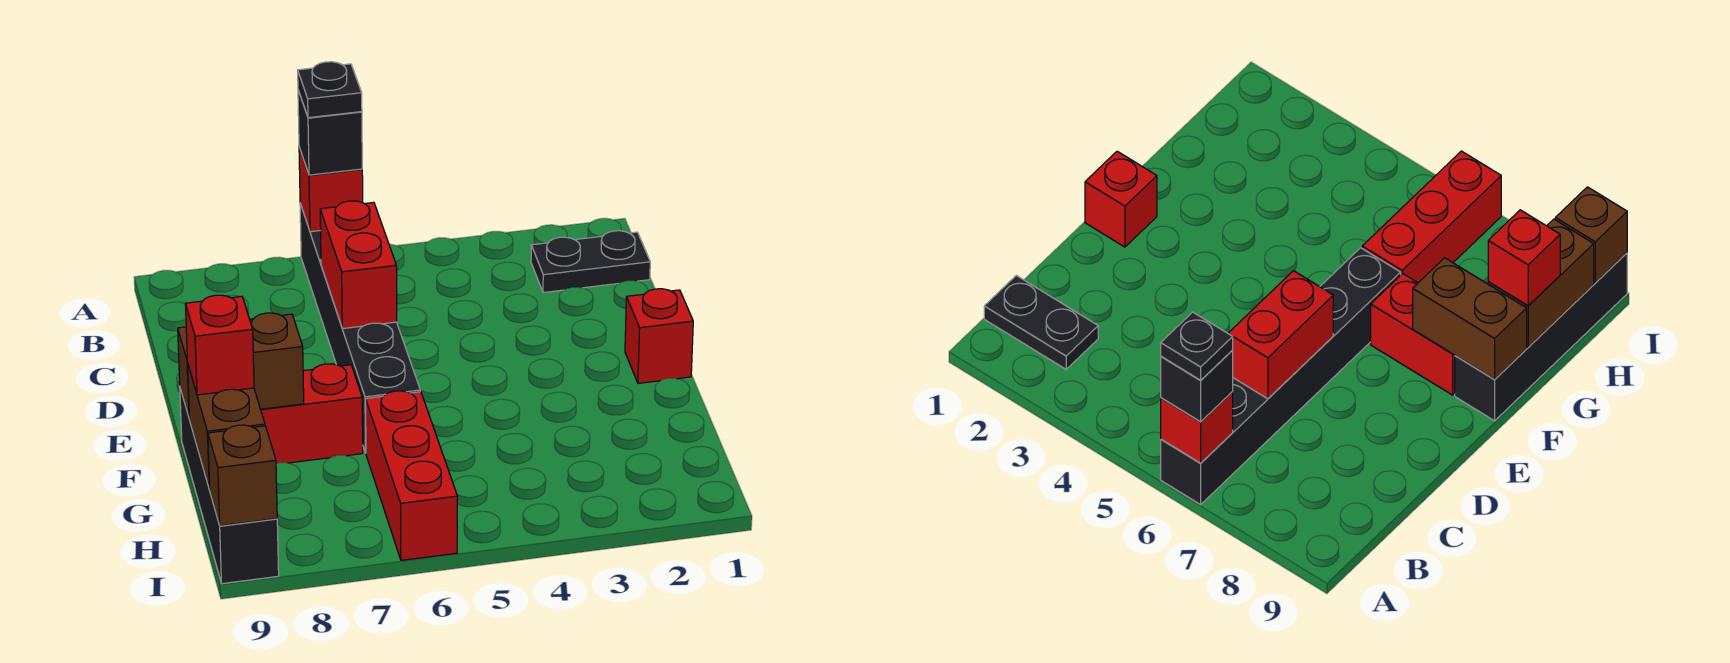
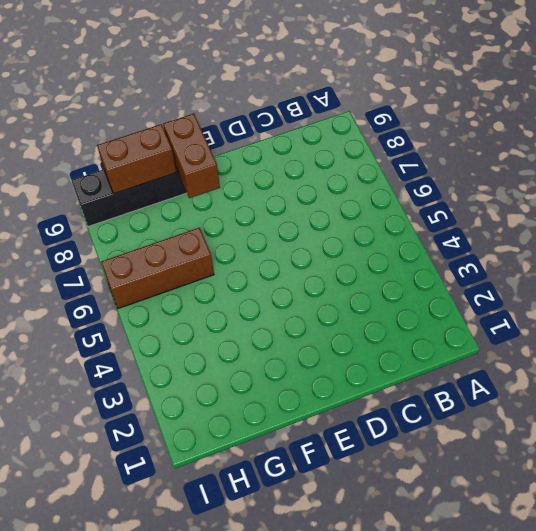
brown brick G6:I6 level 1 -> red brick G6:I6 level 1
none -> black brick A6:F6 level 1
none -> black plate B1:B2 level 1
none -> red brick E1 level 1

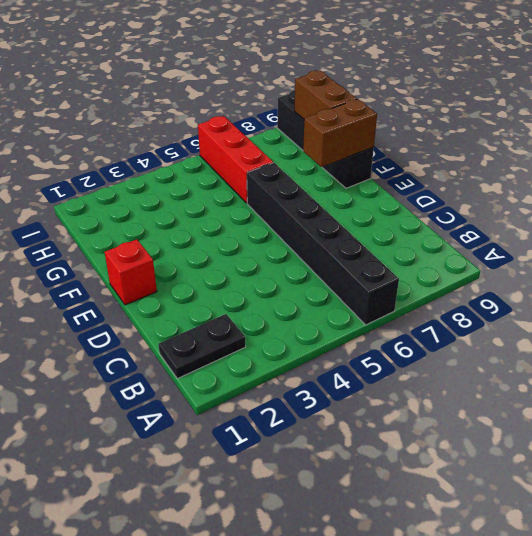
none -> red brick F7:F8 level 1
none -> red brick A6 level 2
none -> red brick C6:D6 level 2

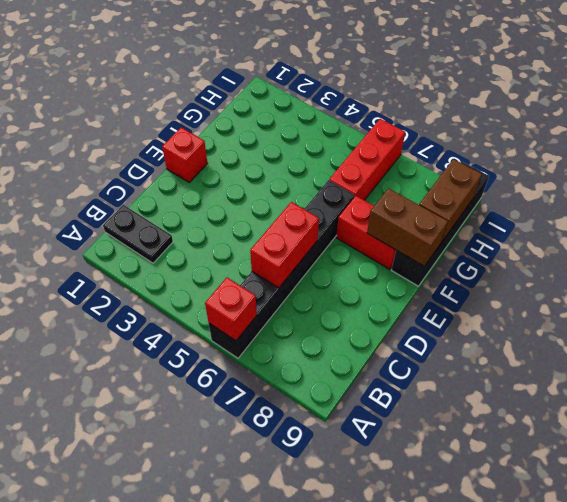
none -> brown brick I9 level 2
none -> black brick A6 level 3
none -> red brick G9 level 3

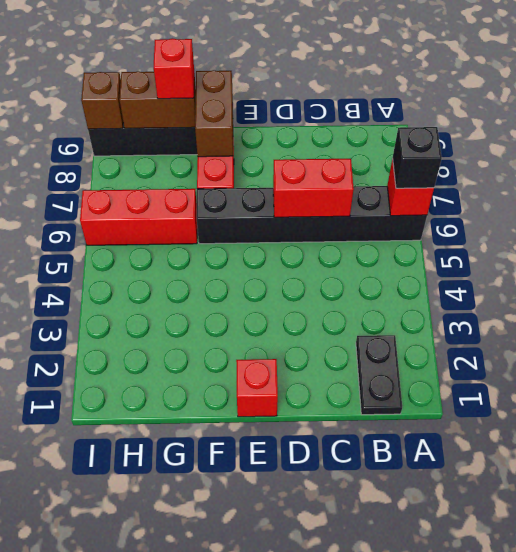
none -> black plate A6 level 4

